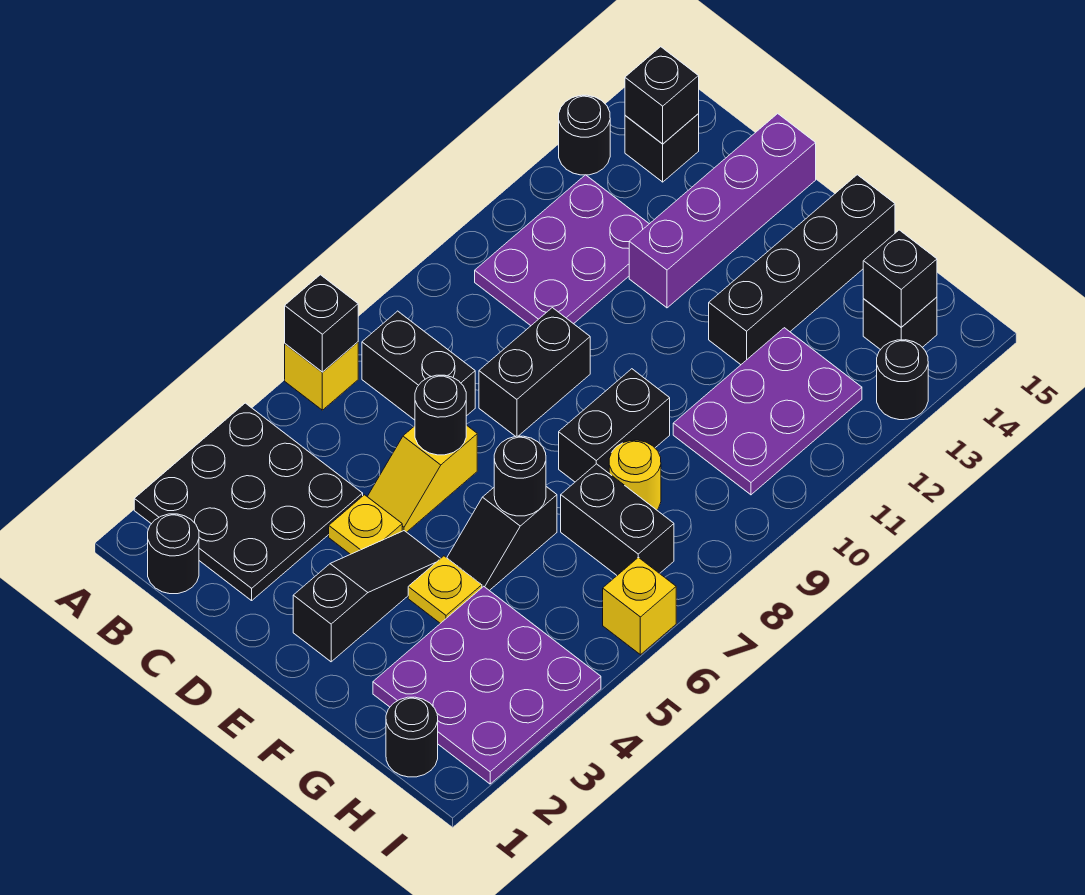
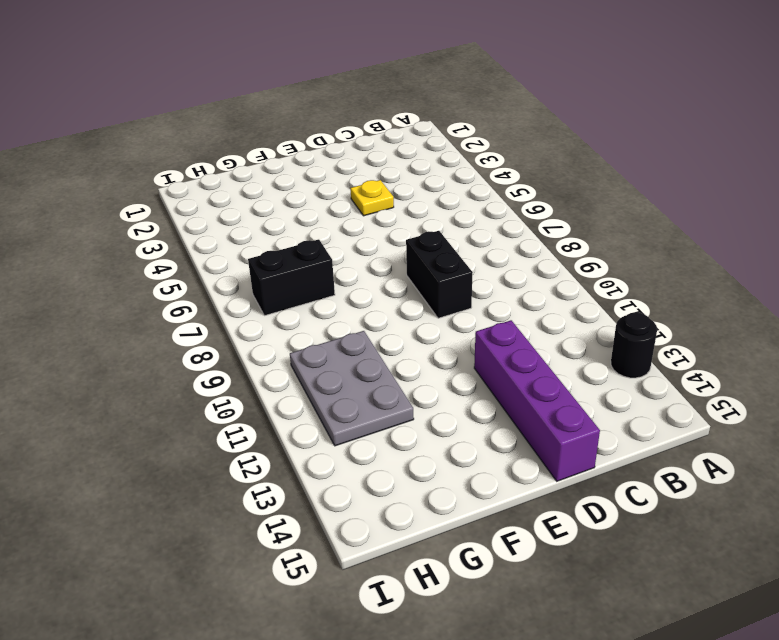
grey plate G10:H12 level 1 -> purple plate G10:H12 level 1
none -> black plate A2:C4 level 1
none -> yellow brick A6 level 1
none -> black round brick B1 level 1

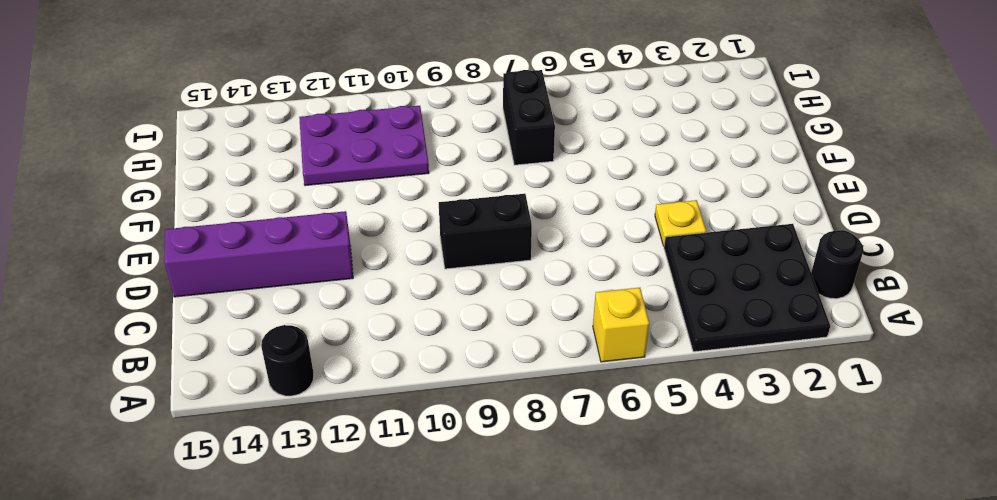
none -> black brick B7:C7 level 1
none -> purple plate B10:C12 level 1
none -> black brick B14 level 1

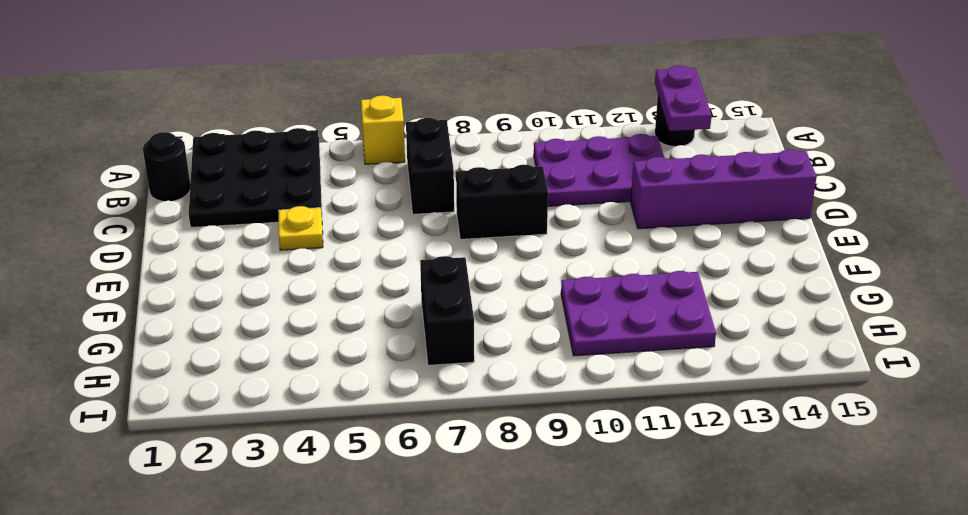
purple plate A13:B13 level 2 -> none
none -> black brick B14 level 1
none -> yellow slope D5:D6 level 1 top 6
none -> black slope E2:E4 level 1 top 2

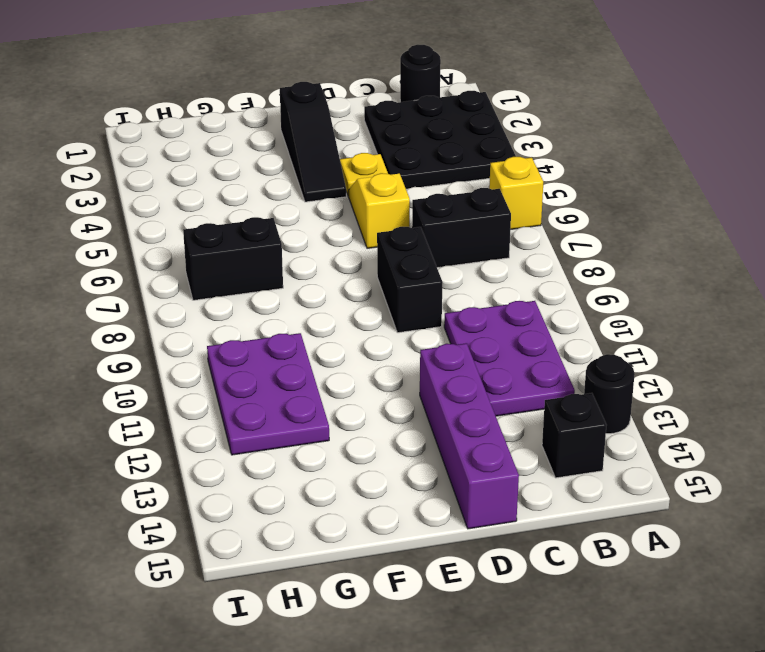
none -> yellow plate F4 level 1
none -> black slope F5:F6 level 1 top 6
none -> black brick F8:F9 level 1

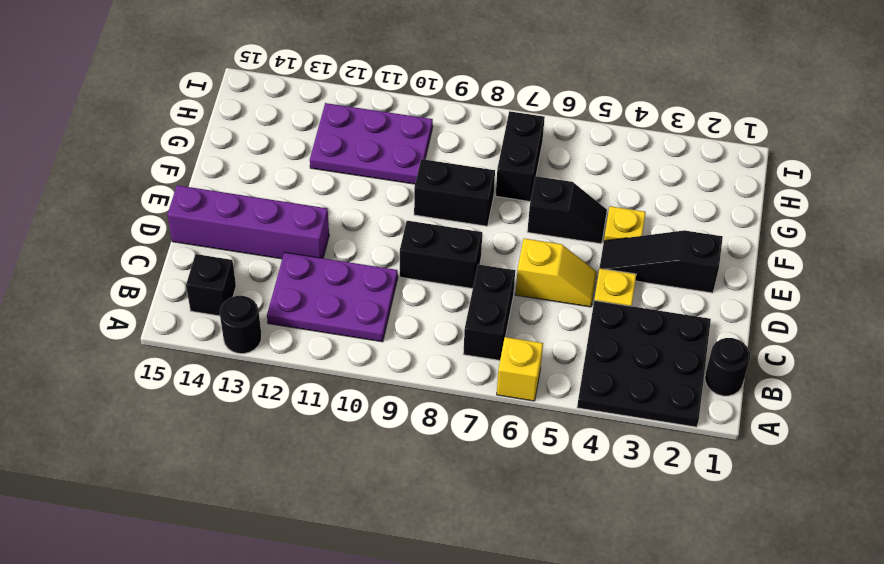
none -> black brick F12:F15 level 1
none -> purple plate G2:I4 level 1
none -> yellow round brick G8 level 1

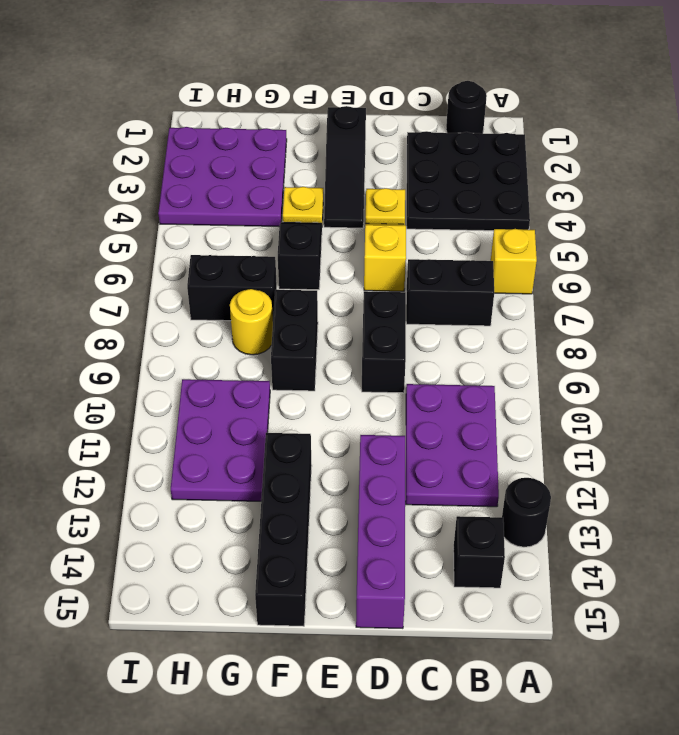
none -> black round brick H1 level 1
none -> black brick H14 level 1
none -> yellow brick I6 level 1

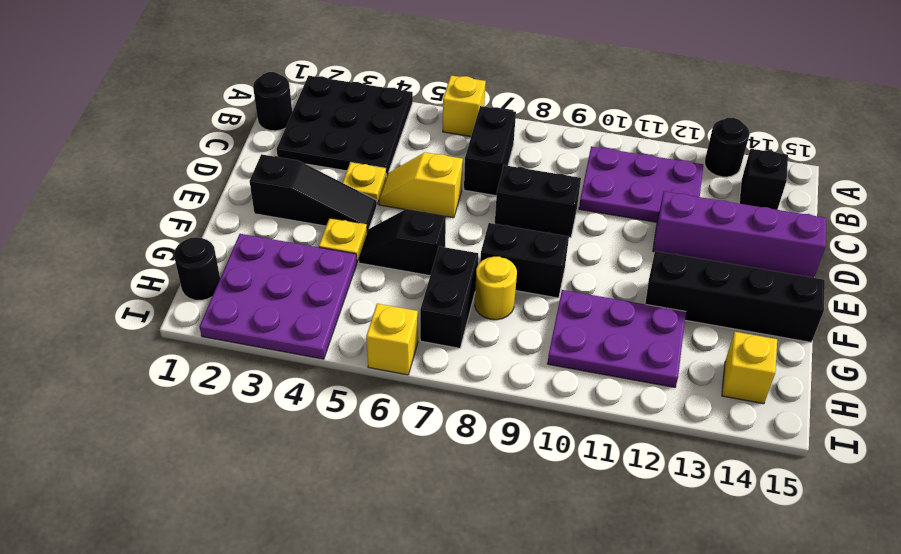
yellow brick H14 level 1 -> black brick H14 level 1
none -> black round brick I13 level 1
none -> black brick A6 level 2
none -> black brick B14 level 2

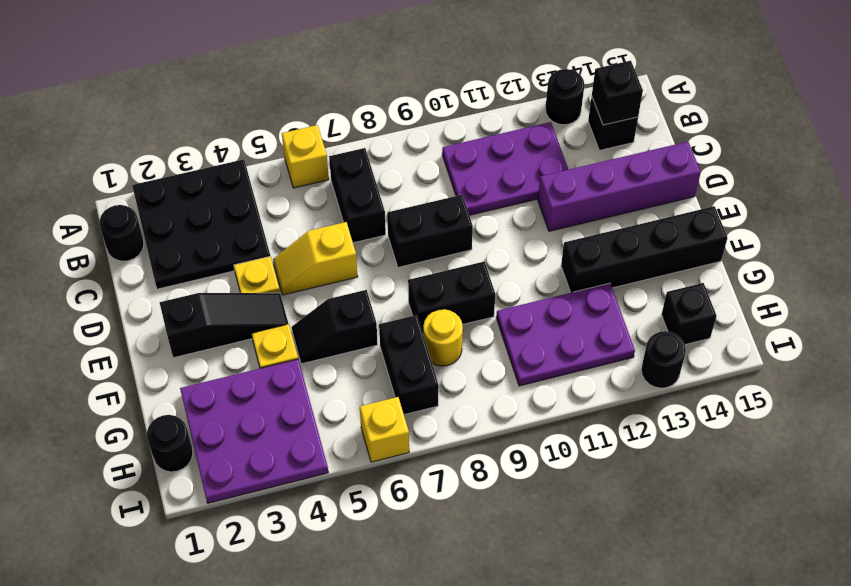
none -> black brick A6 level 2
none -> black round brick D6 level 2
none -> black round brick F6 level 2

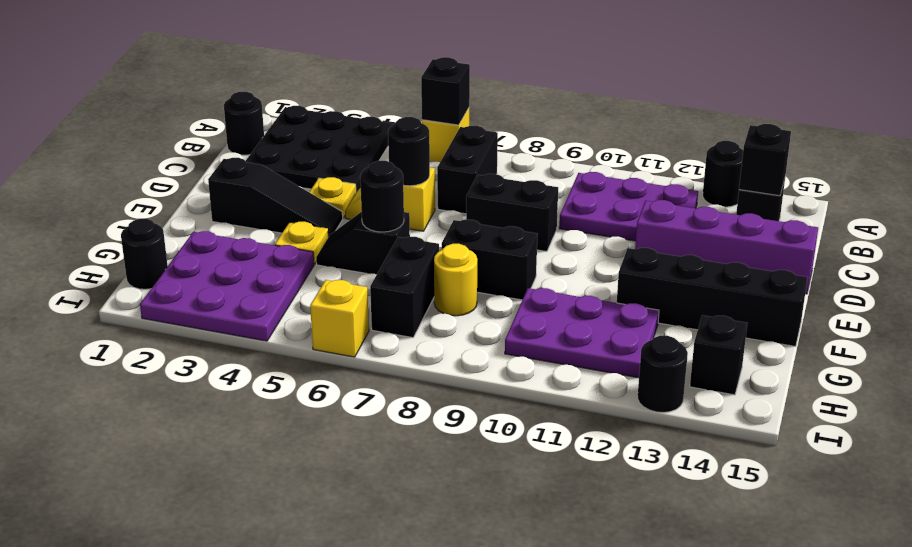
none -> black brick H14 level 2

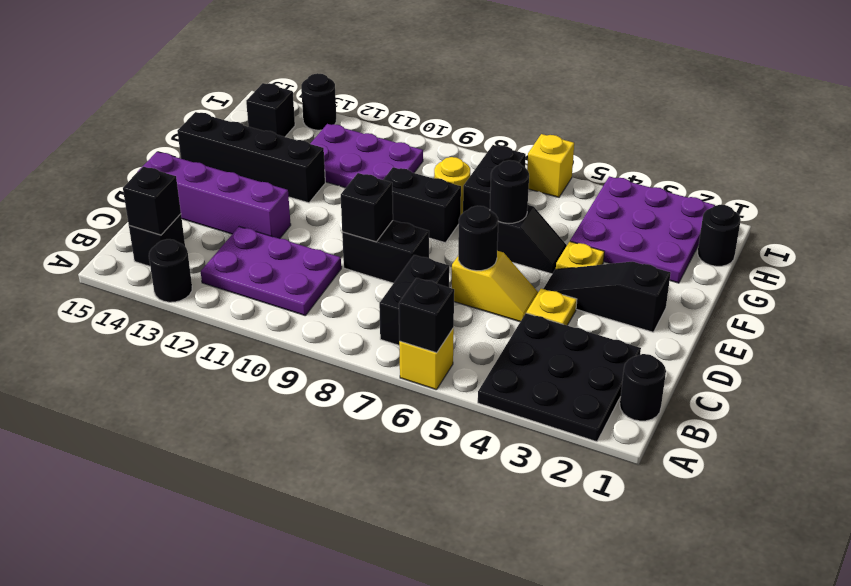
black brick D9 level 2 -> black brick H14 level 2

